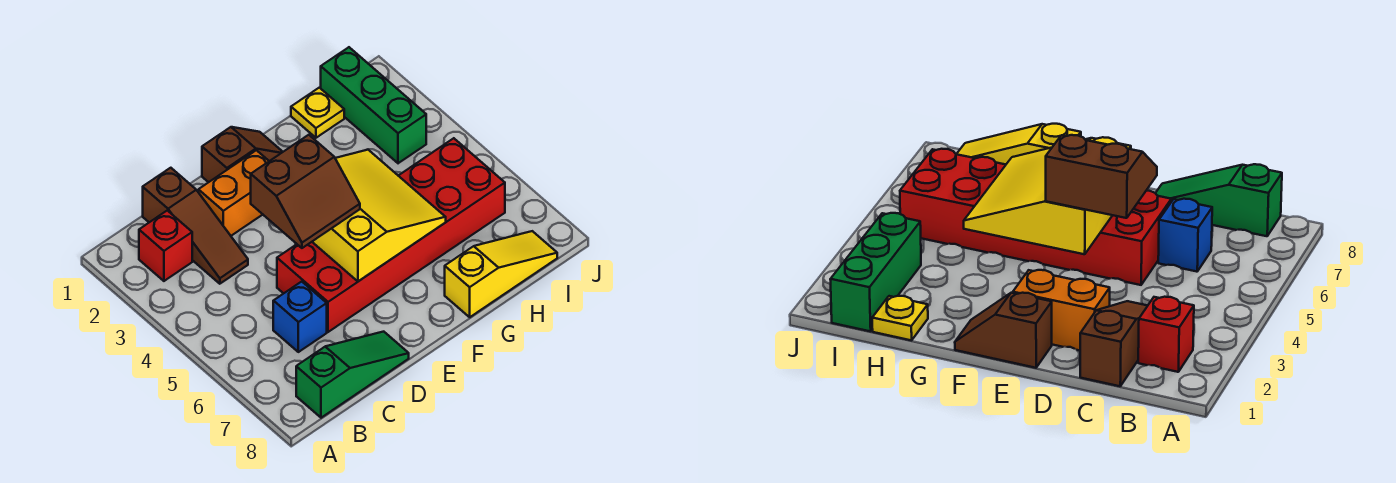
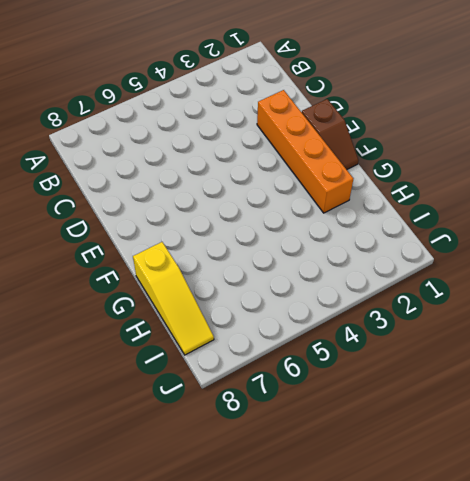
orange brick D2:G2 level 1 -> orange brick D2:E2 level 1
none -> red brick B2 level 1
none -> green slope B8:D8 level 1 top B
none -> brown slope C1:C3 level 1 top 1

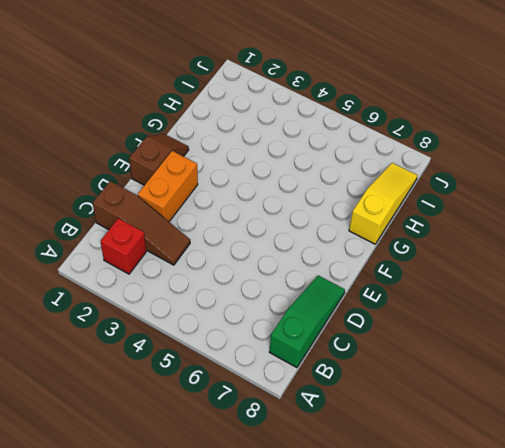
none -> blue brick C6 level 1
none -> red brick D5:I6 level 1
none -> yellow plate H1 level 1

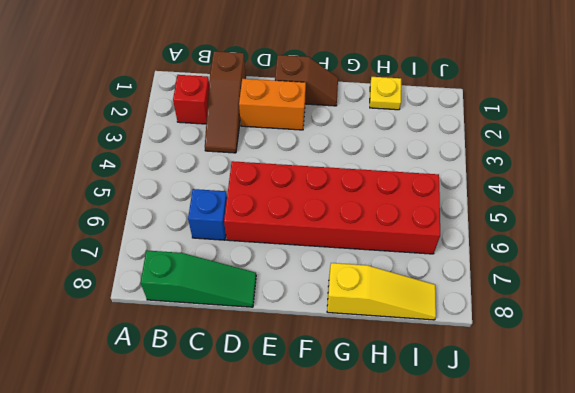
none -> green brick I1:I3 level 1
none -> yellow slope E4:G6 level 2 top E
none -> brown slope D4:E5 level 3 top 4

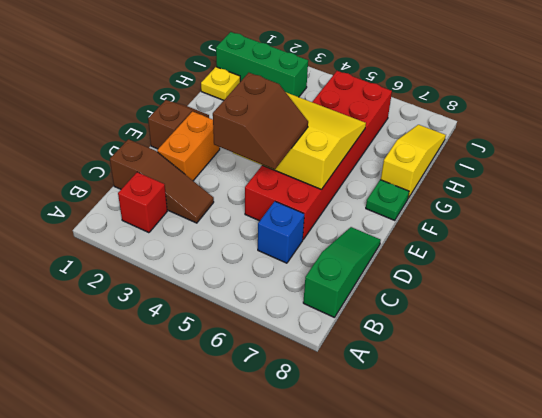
green plate F8 level 1 -> none

